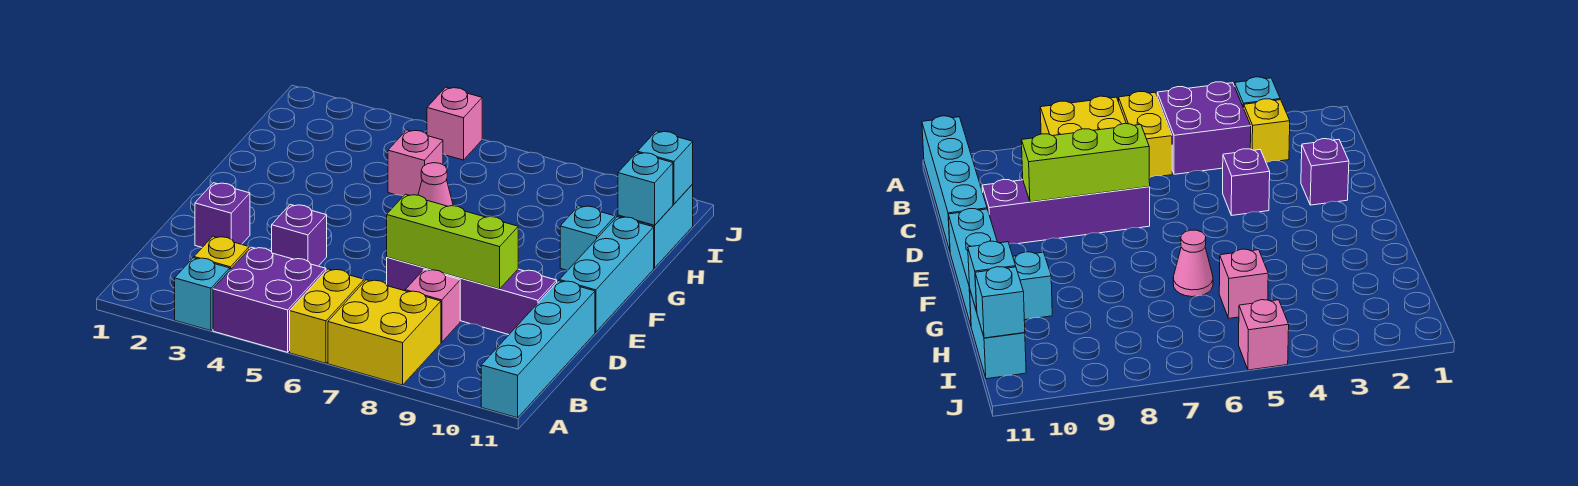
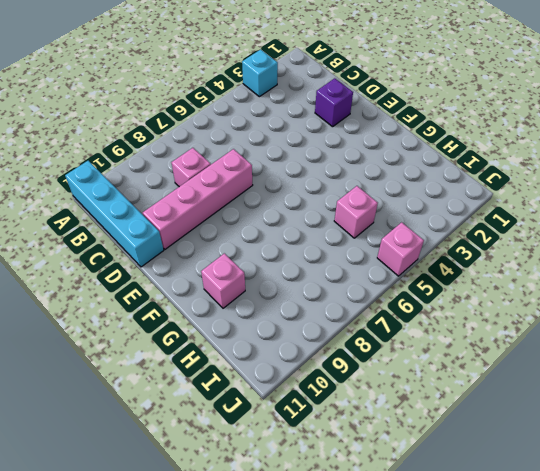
pink brick D7:D10 level 1 -> purple brick D7:D10 level 1
pink brick G10 level 1 -> cyan brick G10 level 1
none -> purple brick A4:B5 level 1
none -> yellow brick A6:B6 level 1
none -> yellow brick A7:B8 level 1

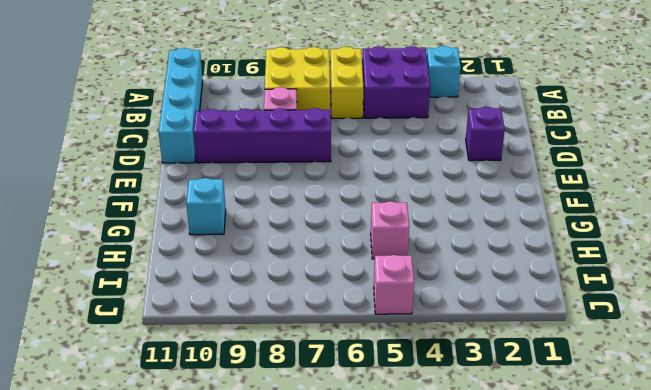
none -> yellow brick B3 level 1
none -> purple brick D4 level 1
none -> cyan brick E11:G11 level 1

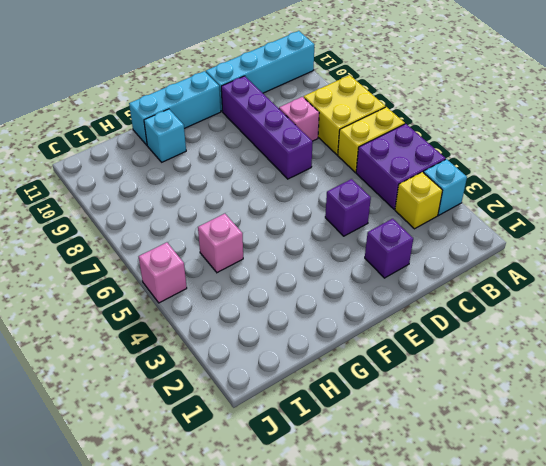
none -> pink cone G6 level 1
none -> cyan brick H11:I11 level 1
none -> lime brick D7:D9 level 2

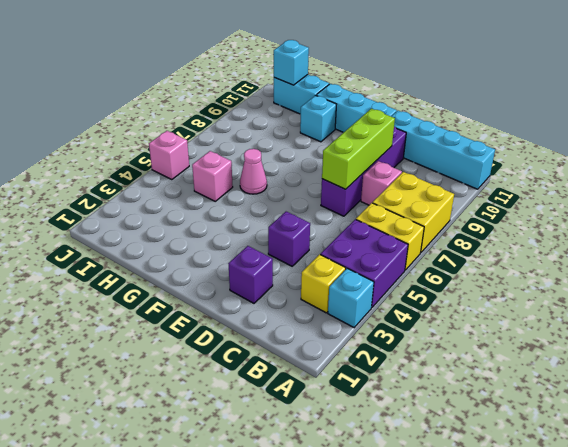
none -> cyan brick H11 level 2

